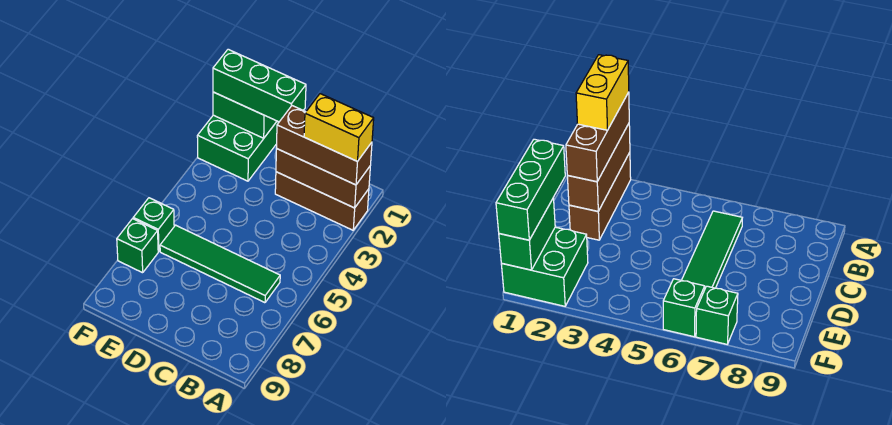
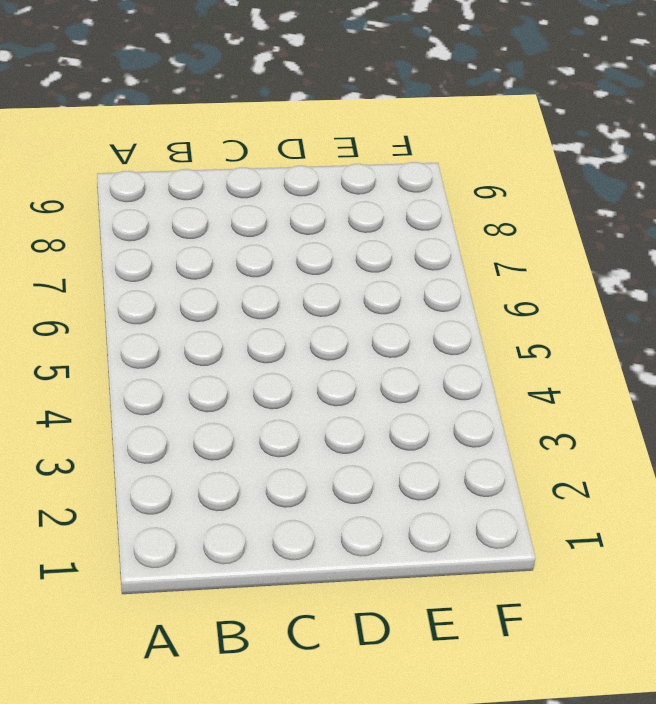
none -> brown brick A2:C2 level 1
none -> green tile B6:E6 level 1

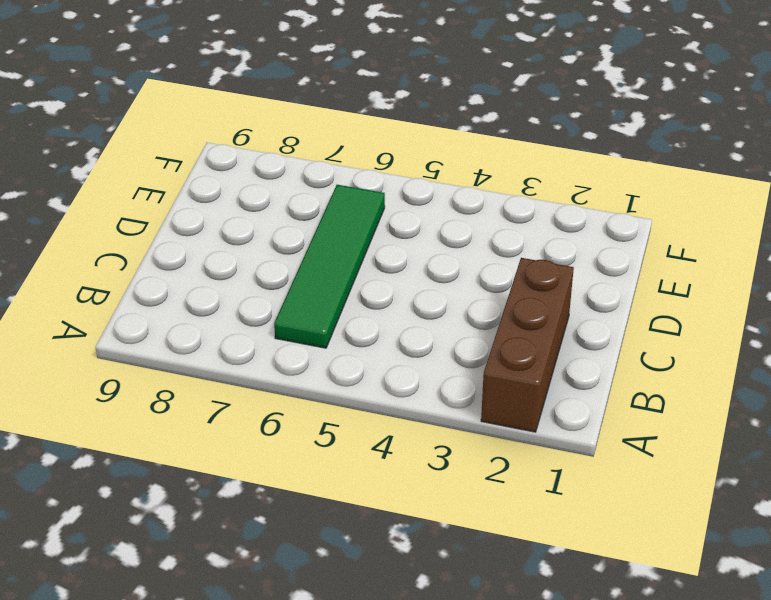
none -> green brick E1:F2 level 1
none -> green brick F6 level 1

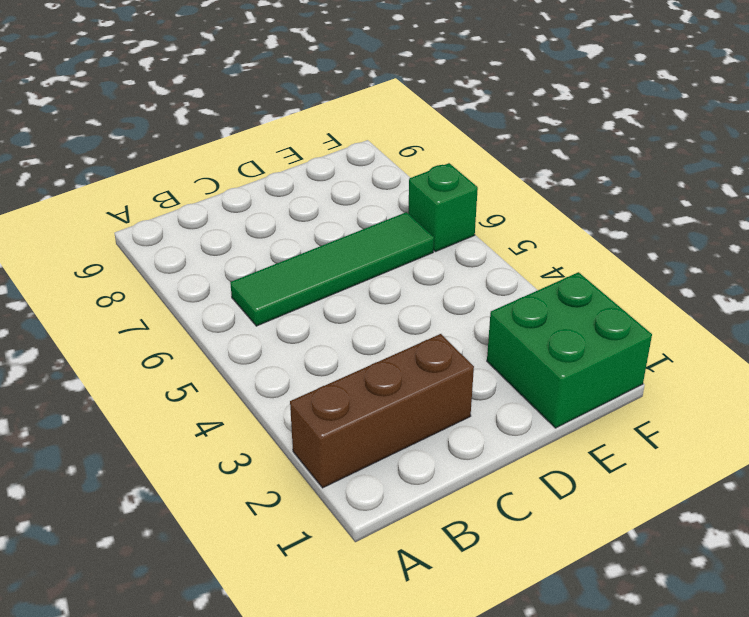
none -> green brick F7 level 1
none -> brown brick A2:C2 level 2

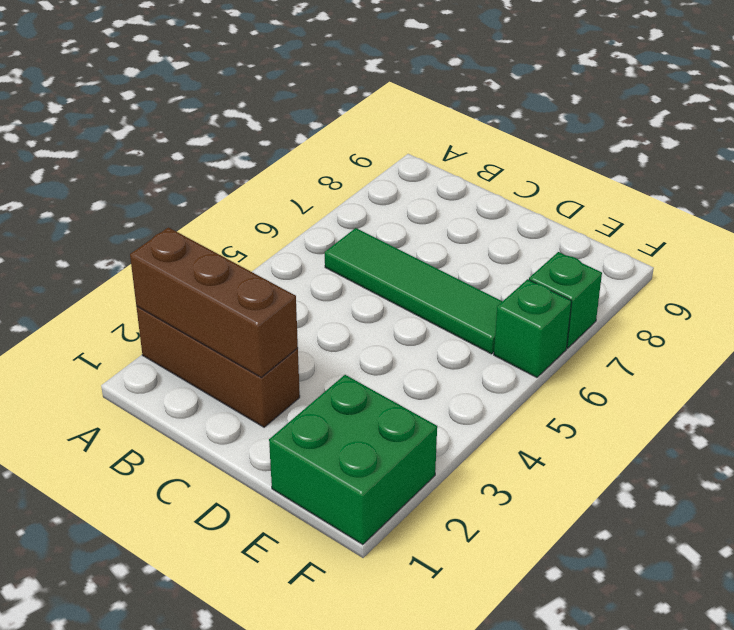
none -> green brick E1:F1 level 2
none -> brown brick A2:C2 level 3

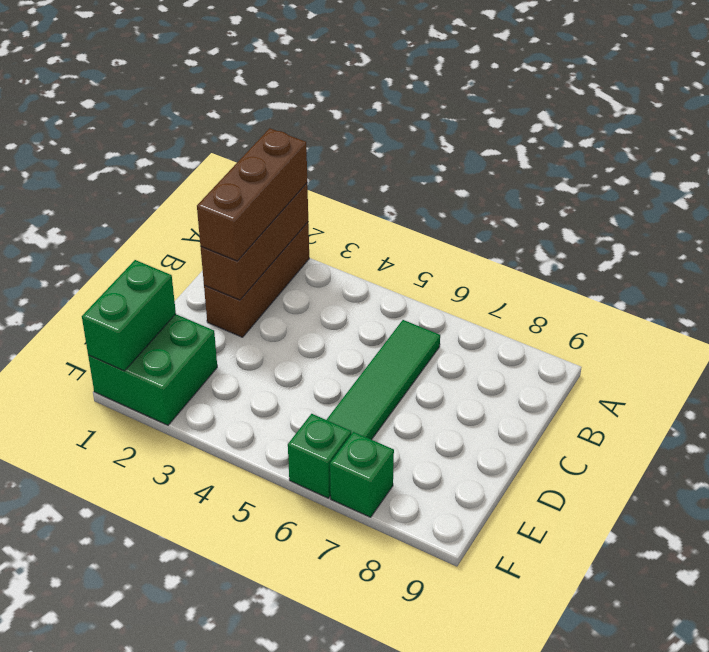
none -> green brick D1:F1 level 3
none -> yellow brick A2:B2 level 4

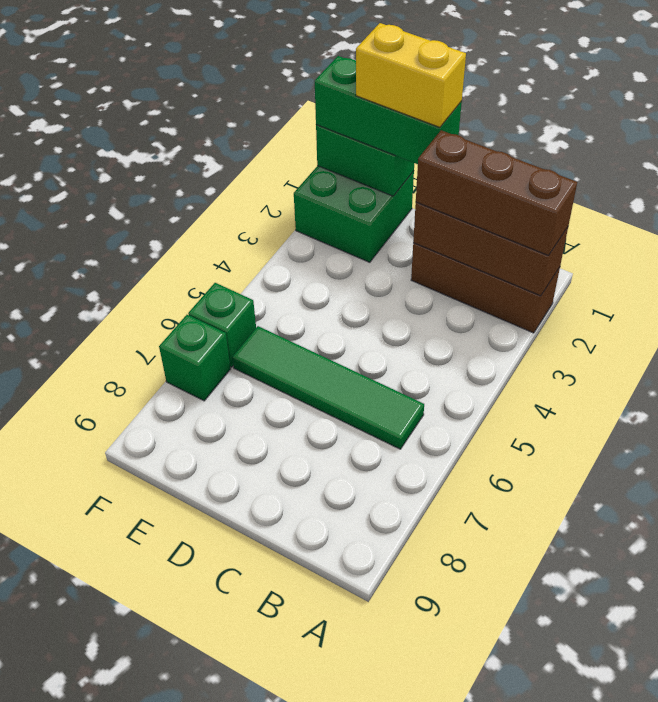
yellow brick D1:E1 level 4 -> yellow brick A2:B2 level 4

